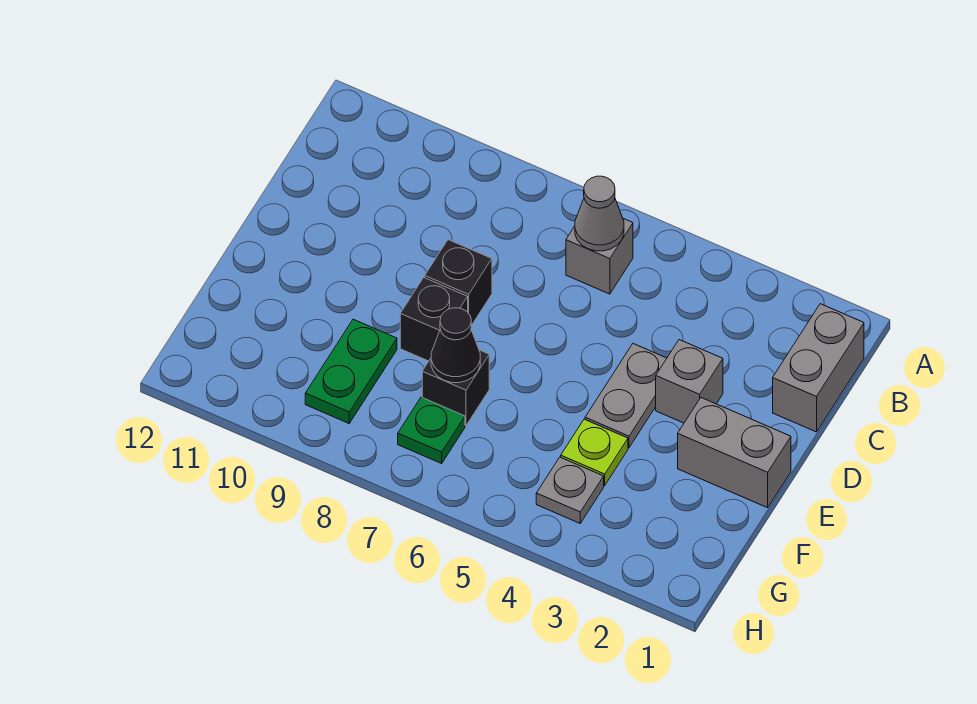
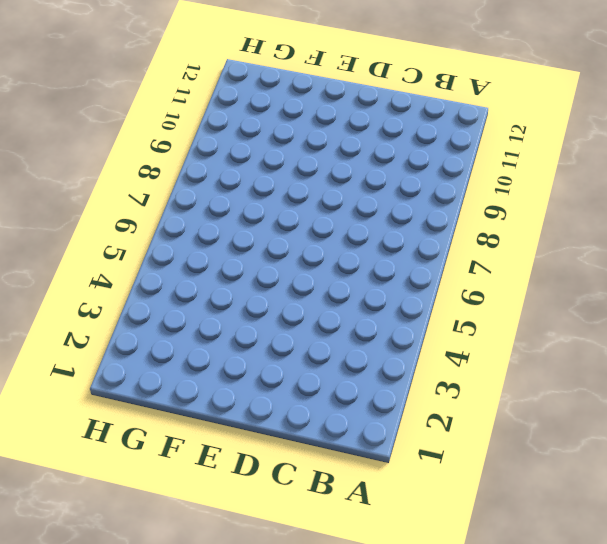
none -> grey brick B1:C1 level 1
none -> grey brick B6 level 1
none -> grey brick D3 level 1

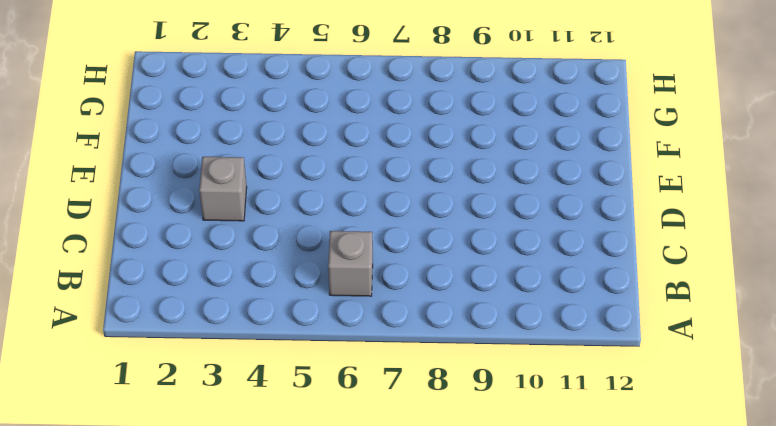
none -> grey brick B1:C1 level 1
none -> grey plate D4:E4 level 1
none -> black brick D8 level 1

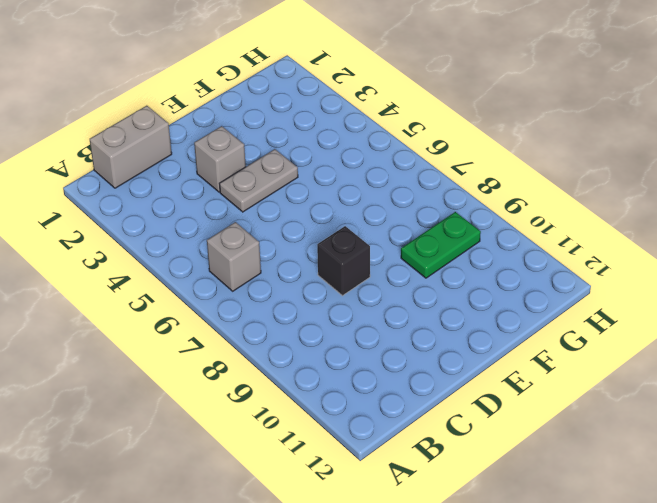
none -> grey brick E1:E2 level 1
none -> black brick E8 level 1
none -> lime plate F4 level 1

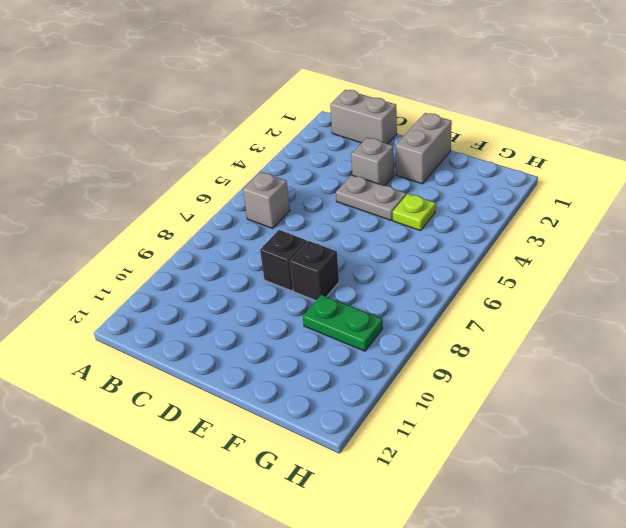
none -> black brick F7 level 1
none -> grey plate G4 level 1
none -> green plate G7 level 1

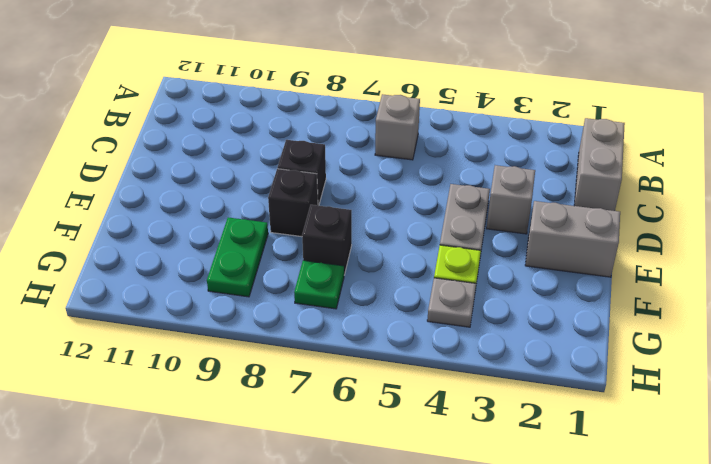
none -> grey cone B6 level 2
none -> black cone F7 level 2

